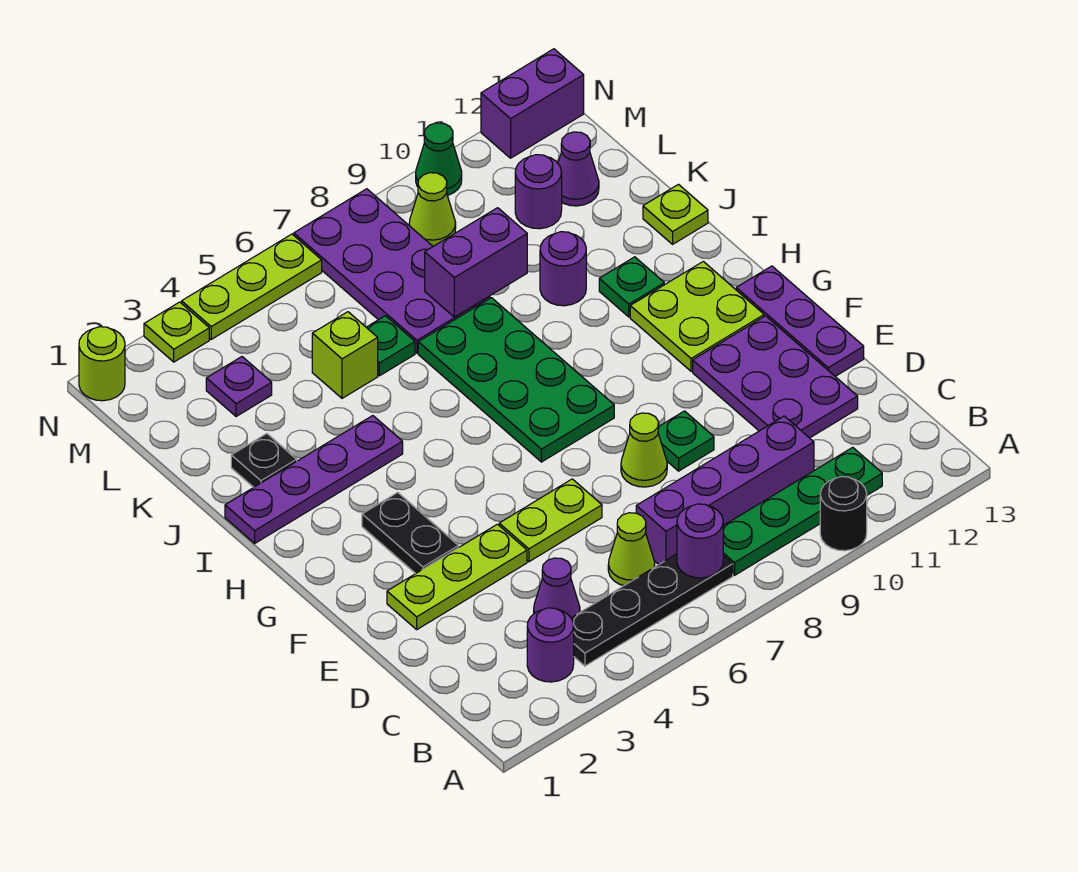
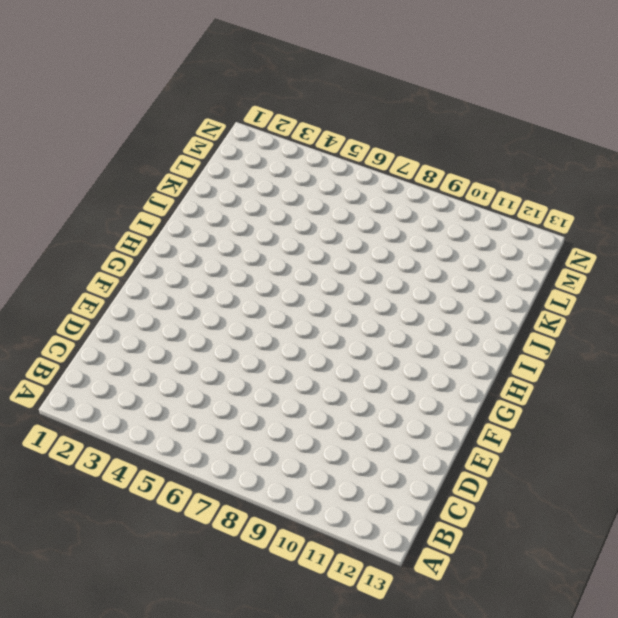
none -> black round brick A10 level 1
none -> purple round brick B3 level 1
none -> black plate B4:B7 level 1
none -> green plate B8:B11 level 1

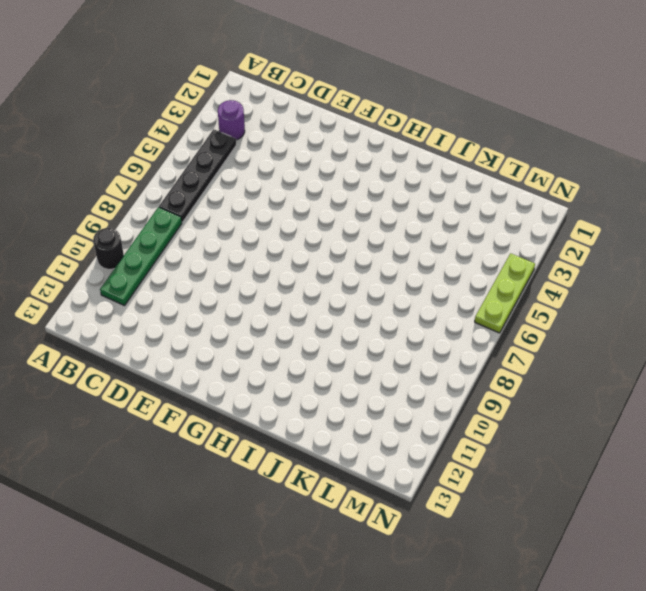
none -> purple cone C4 level 1
none -> lime cone C6 level 1
none -> purple brick C7:C10 level 1
none -> purple plate D11:F12 level 1

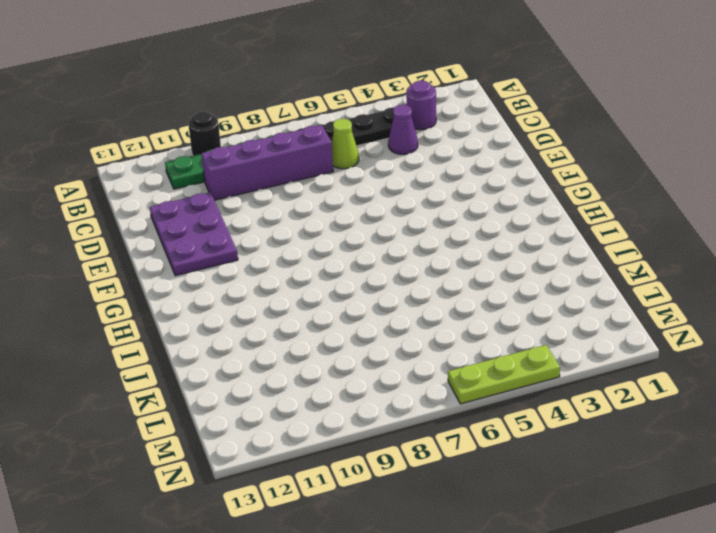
none -> lime plate E2:E4 level 1
none -> lime plate E5:E6 level 1
none -> lime cone E8 level 1
none -> green plate E9 level 1

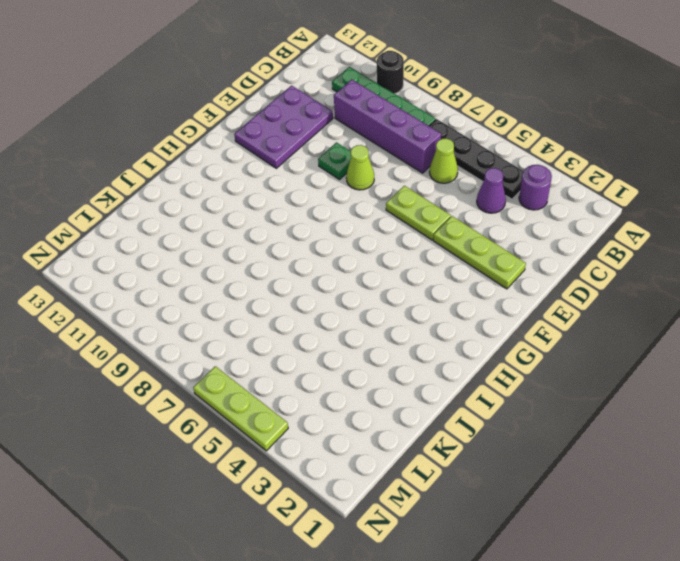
none -> purple plate E13:G13 level 1
none -> black plate F3:G3 level 1
none -> green plate G7:J8 level 1
none -> lime plate G11:H12 level 1

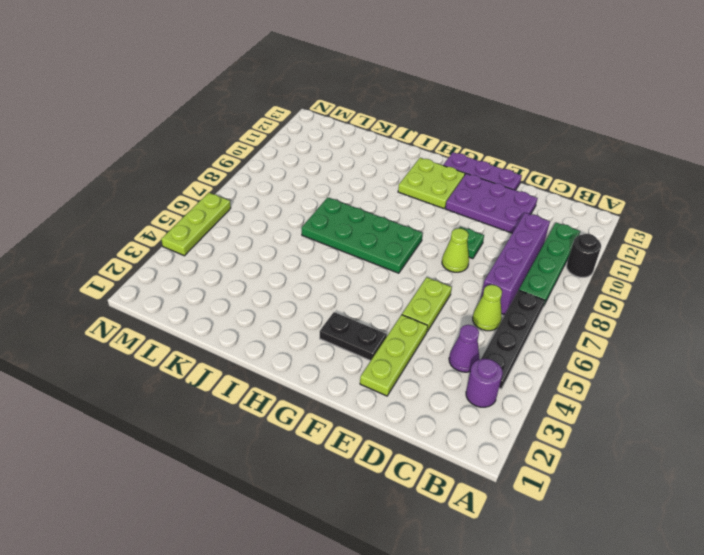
none -> purple plate I1:I4 level 1
none -> green plate I11 level 1
none -> black plate J2 level 1
none -> purple round brick J10 level 1

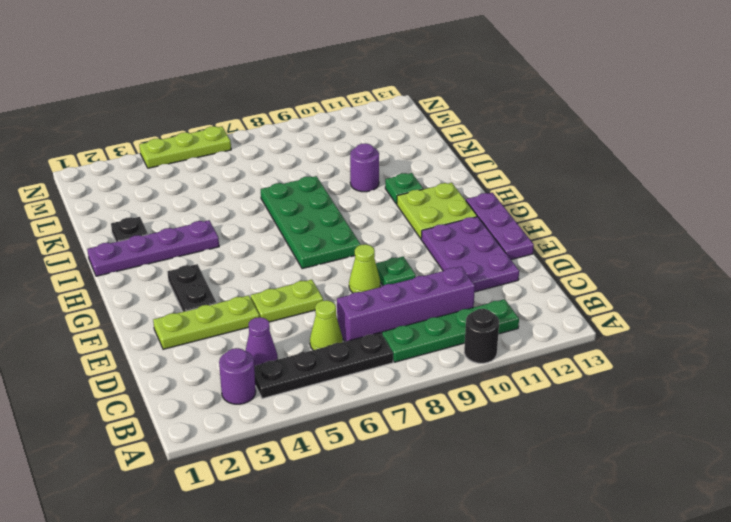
none -> lime plate J13 level 1
none -> lime brick K5 level 1
none -> green plate K6 level 1
none -> purple plate K7:N8 level 1

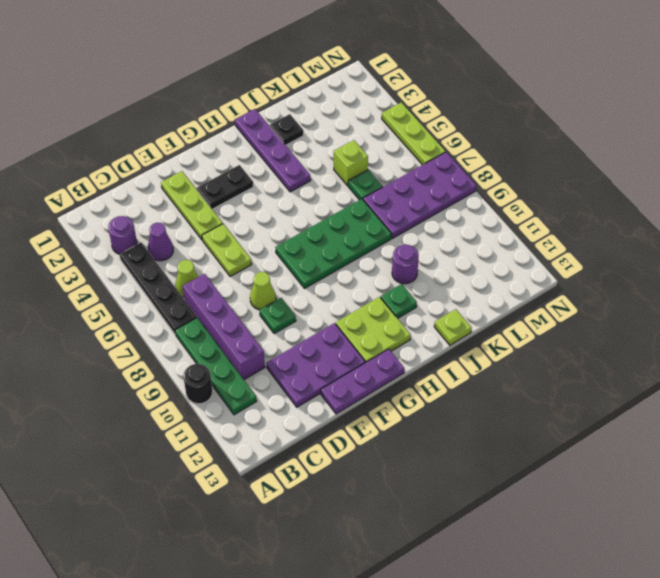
none -> purple plate L3 level 1
none -> purple round brick L11 level 1
none -> purple cone L12 level 1
none -> lime cone M9 level 1

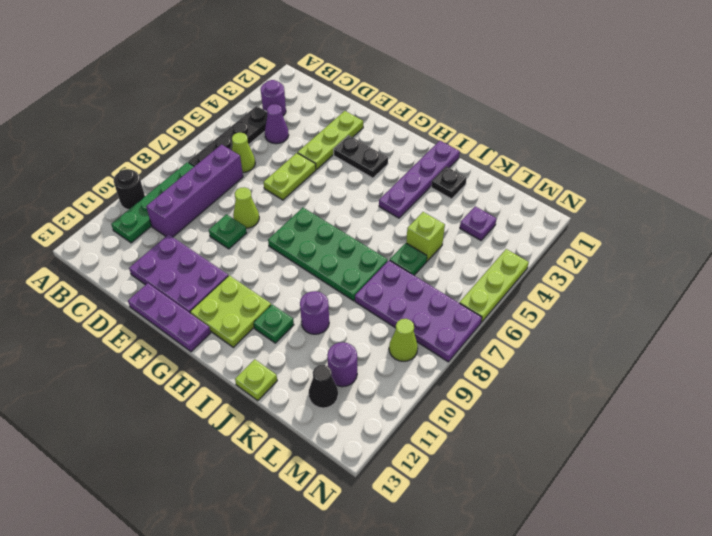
black cone L12 level 1 -> purple cone L12 level 1
none -> lime round brick N1 level 1
none -> lime plate N3 level 1
none -> green cone N10 level 1
none -> purple brick N12:N13 level 1

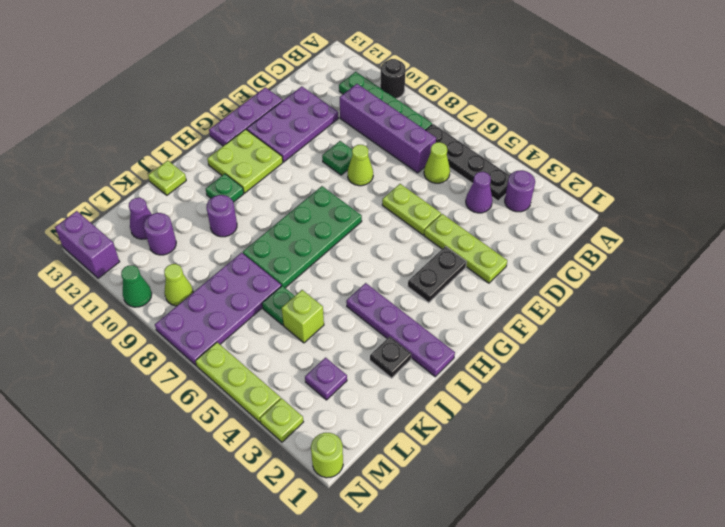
none -> purple round brick B7 level 2
none -> purple brick K8:K9 level 2

